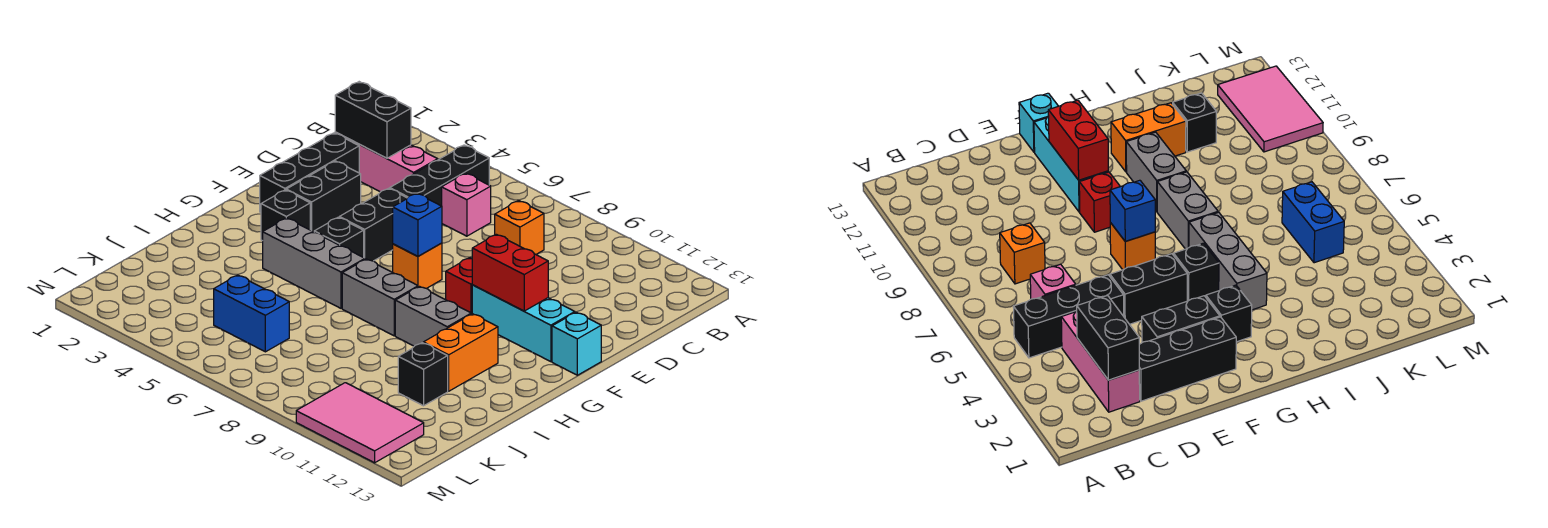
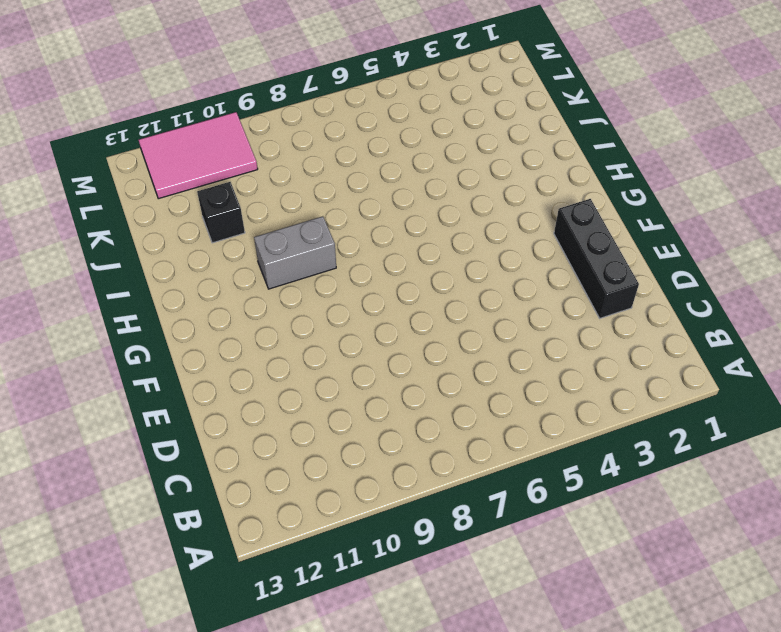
none -> black brick B5:D5 level 1
none -> pink brick C2:C4 level 1
none -> pink brick C6 level 1

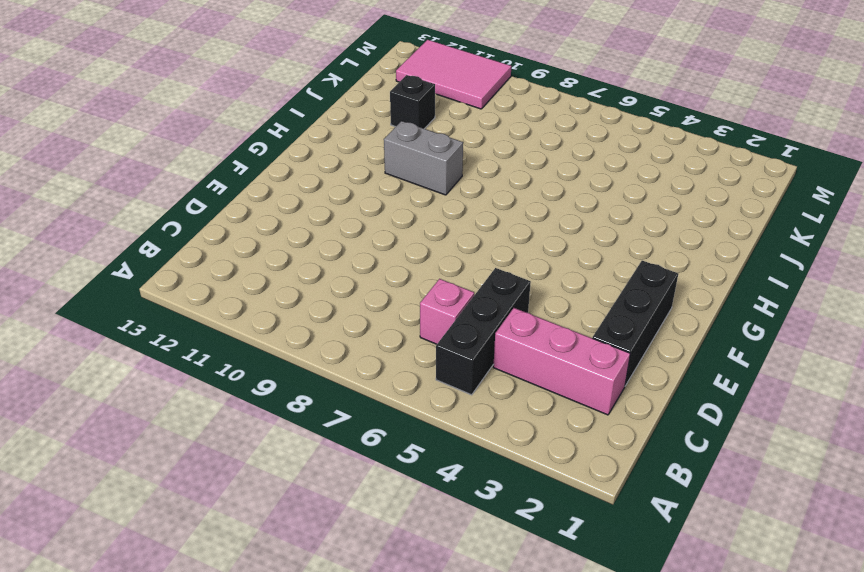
none -> orange brick C8 level 1
none -> black brick E3:F3 level 1
none -> black brick E5:F5 level 1

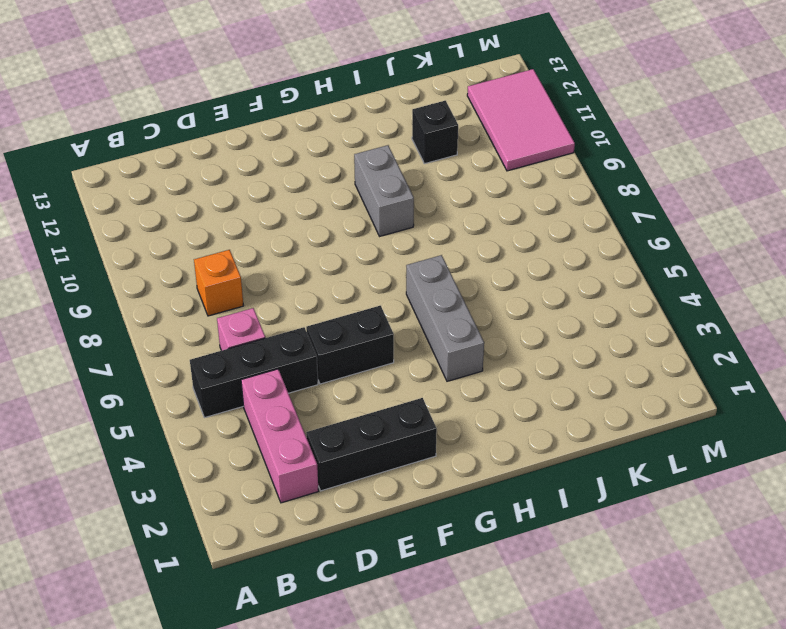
none -> black brick E3:F3 level 1
none -> orange brick F7 level 1
none -> red brick F9 level 1

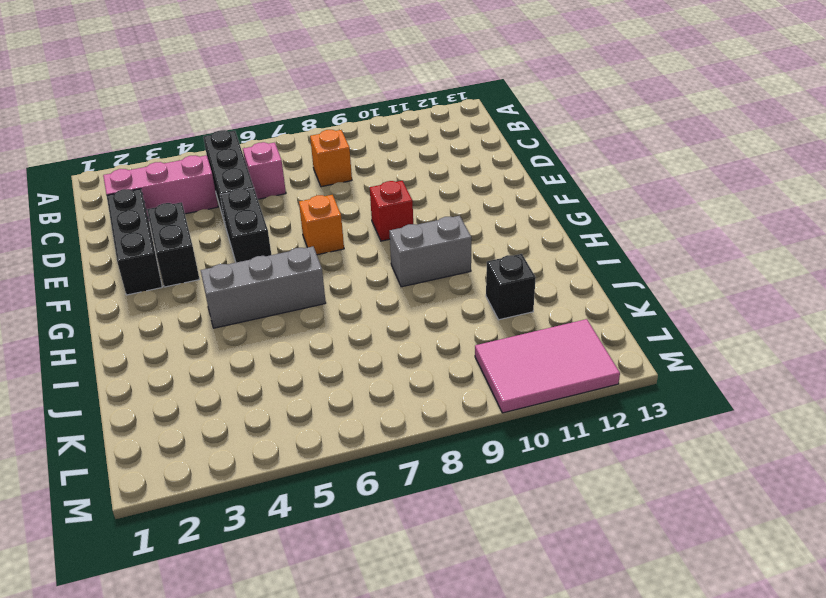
none -> cyan brick F10:F12 level 1
none -> cyan brick F13 level 1
none -> black brick G3 level 1

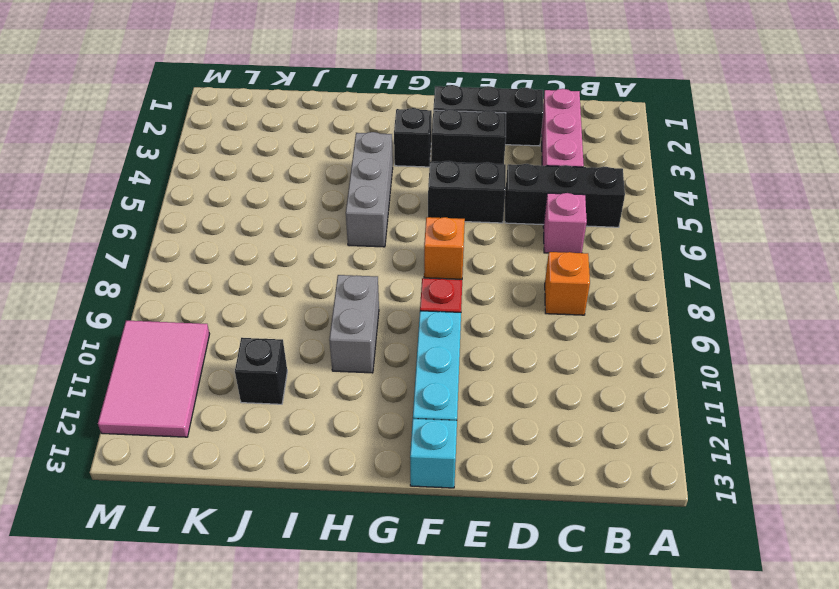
none -> black brick G5 level 1
none -> grey brick H7:H8 level 1
none -> orange brick H11:I11 level 1

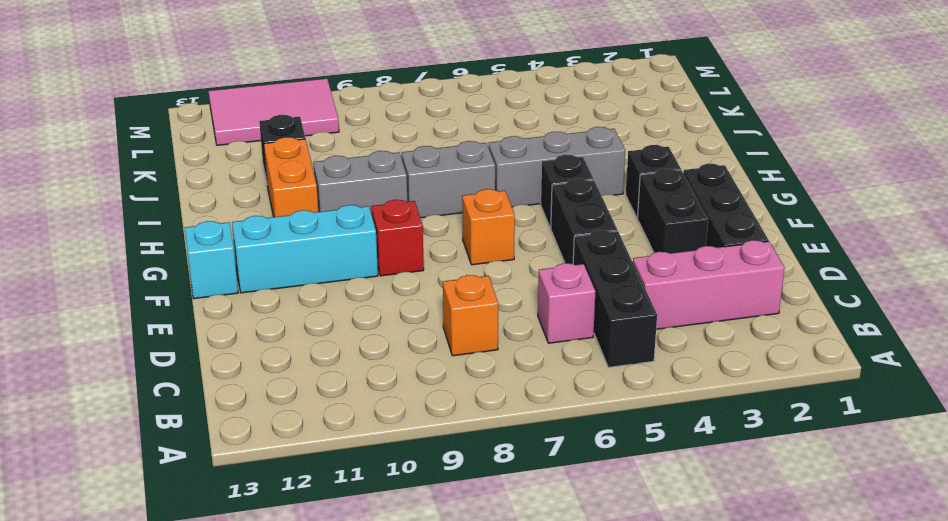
none -> blue brick K5:K6 level 1
none -> black brick C2:C3 level 2
none -> blue brick F7 level 2

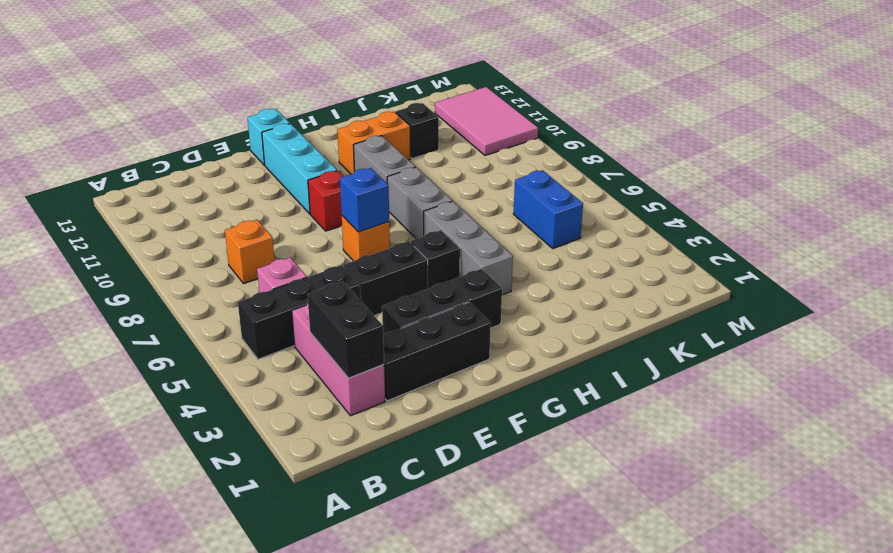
none -> red brick F10:F11 level 2

